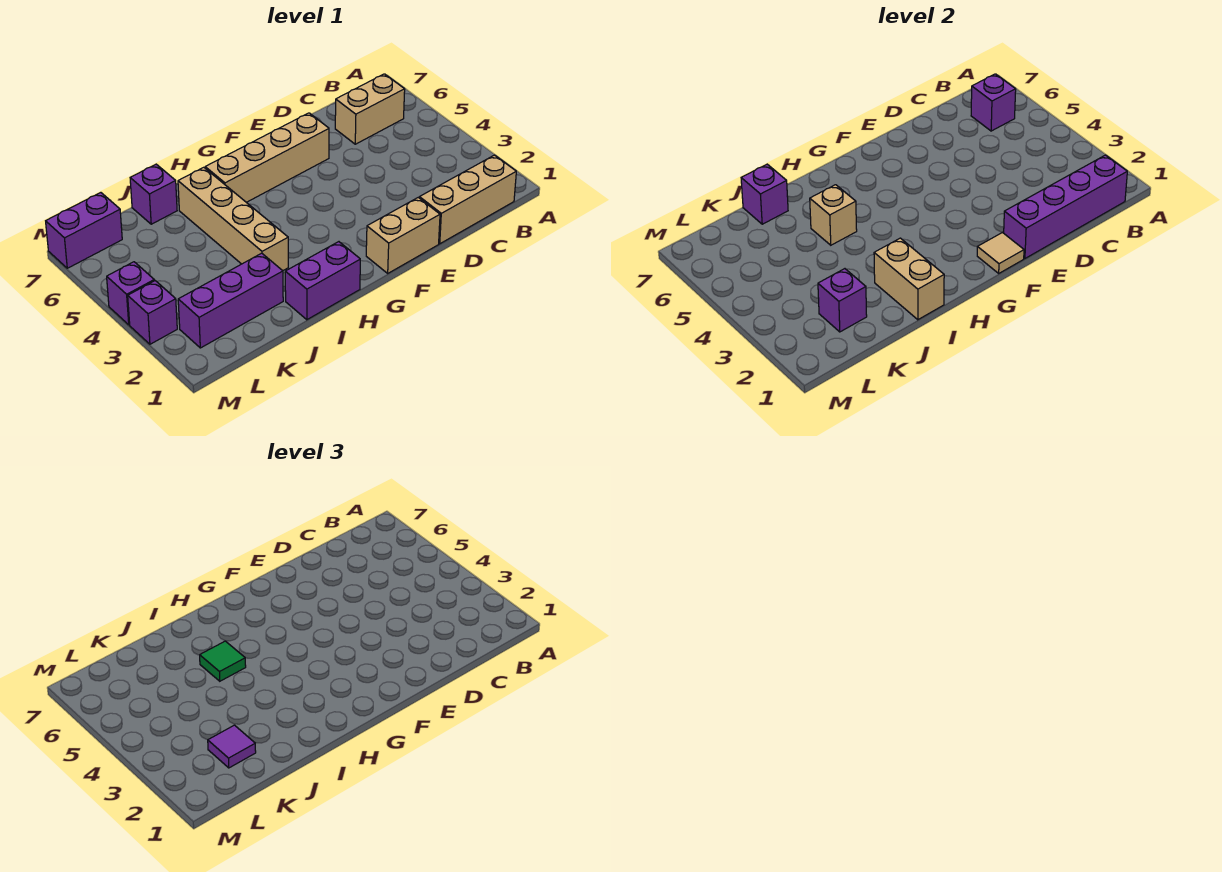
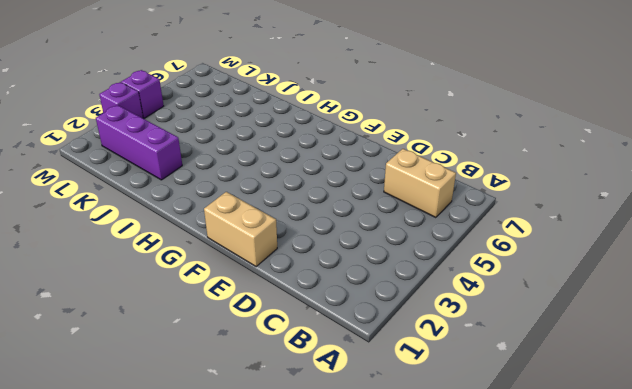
none -> tan brick B1:D1 level 1
none -> tan brick E6:H6 level 1
none -> purple brick H1:I1 level 1

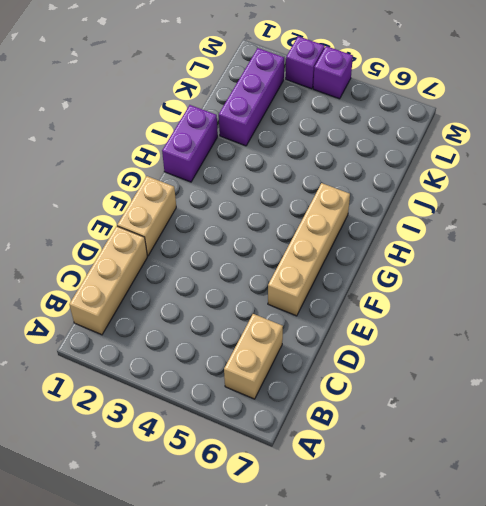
none -> tan brick I3:I6 level 1
none -> purple brick J7 level 1
none -> purple brick L7:M7 level 1

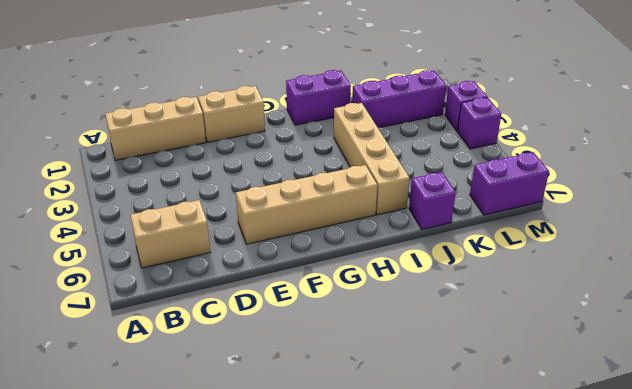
none -> purple brick B1:E1 level 2
none -> purple brick B6 level 2
none -> tan tile F1 level 2

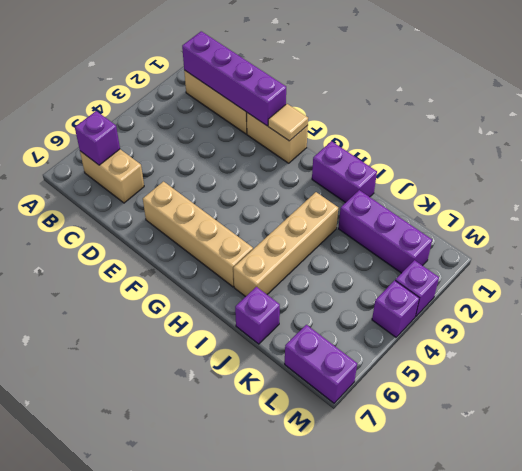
none -> tan brick I1:I2 level 2
none -> tan brick I5 level 2
none -> purple brick J7 level 2

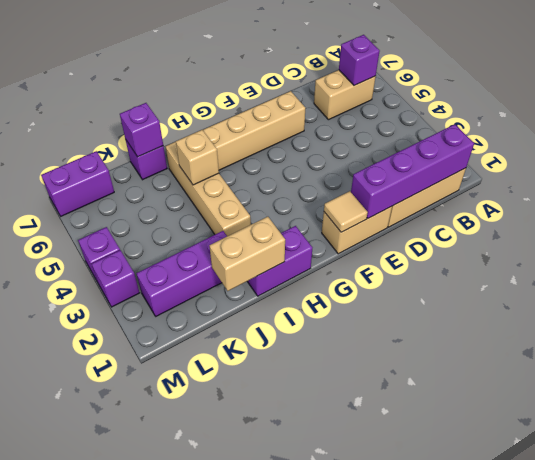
tan brick I1:J1 level 2 -> tan brick I1:I2 level 2
none -> purple brick K2 level 2
none -> green tile I5 level 3
none -> purple tile K2 level 3

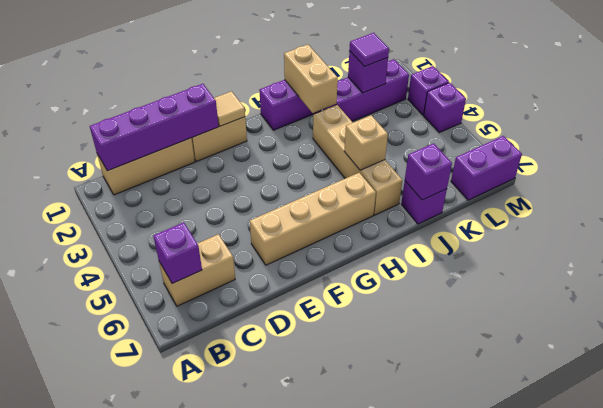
none -> green tile I5 level 3

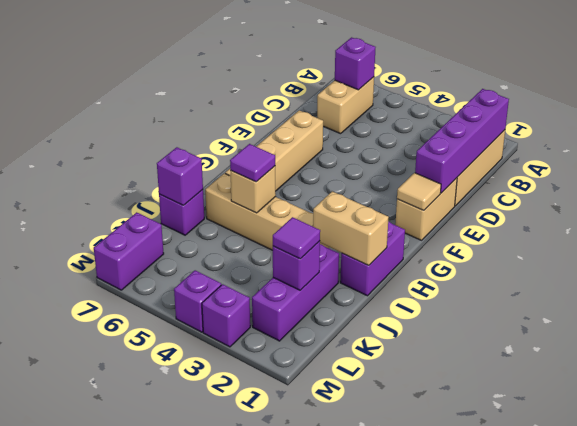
purple tile I5 level 3 -> green tile I5 level 3

